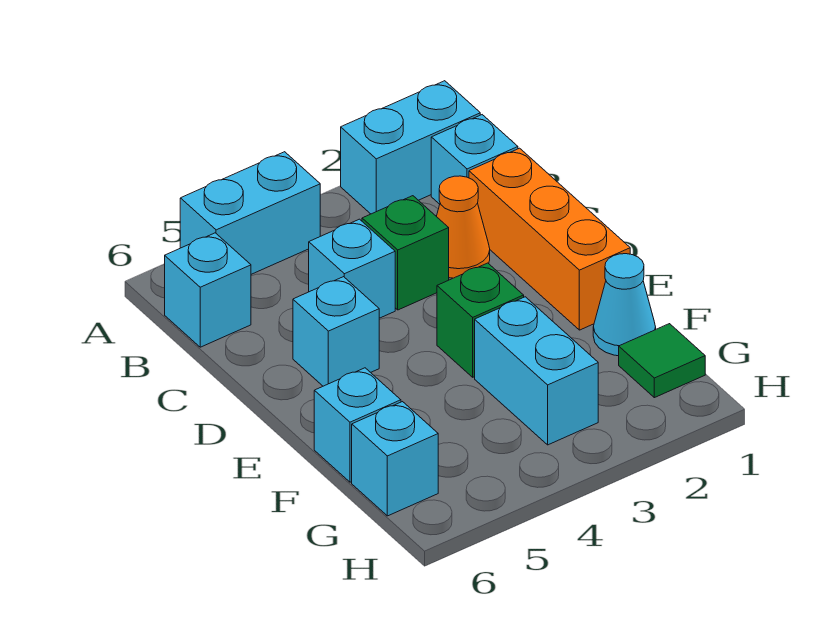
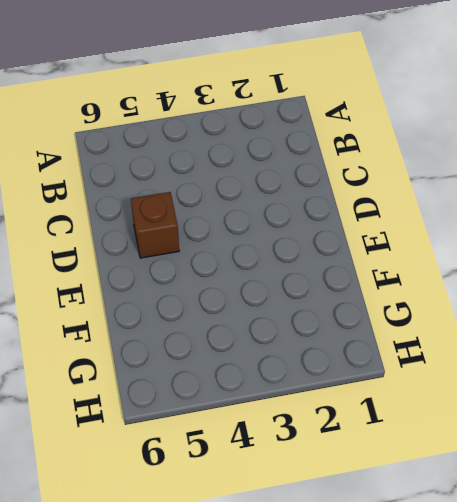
brown brick D5 level 1 -> cyan brick D5 level 1
none -> cyan brick A1:A2 level 1
none -> cyan brick A4:A5 level 1
none -> cyan brick B1 level 1

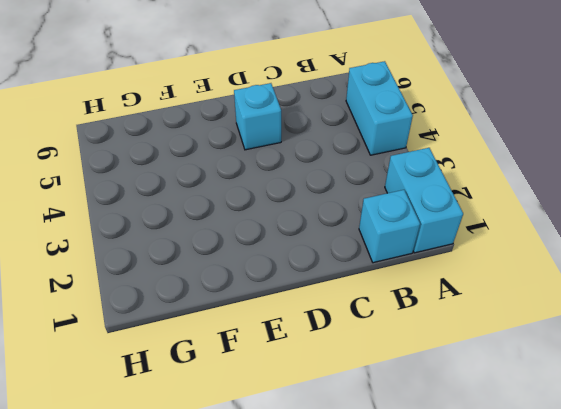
none -> cyan brick B6 level 1
none -> orange brick C1:E1 level 1
none -> orange cone C2 level 1

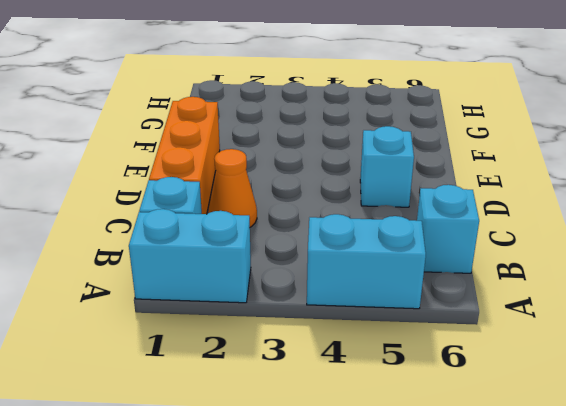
none -> green brick C3 level 1
none -> cyan brick C4 level 1
none -> green brick E3 level 1

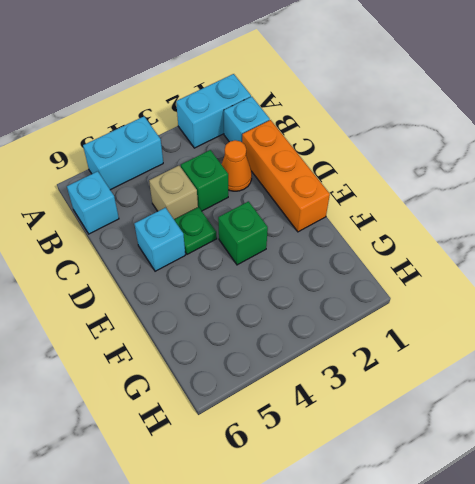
tan brick C4 level 1 -> cyan brick C4 level 1
green plate D4 level 1 -> none
none -> cyan cone F1 level 1
none -> cyan brick F3:G3 level 1
none -> cyan brick F6 level 1

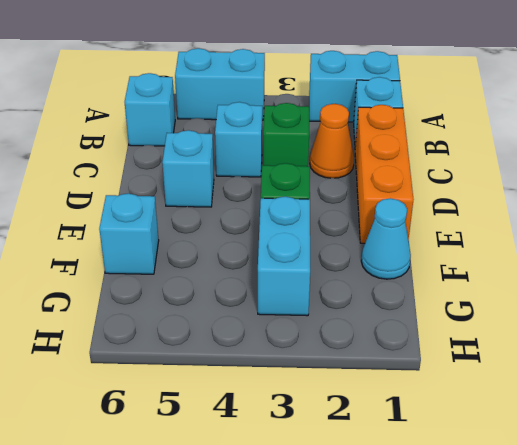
none -> green tile G1 level 1
none -> cyan brick G6 level 1

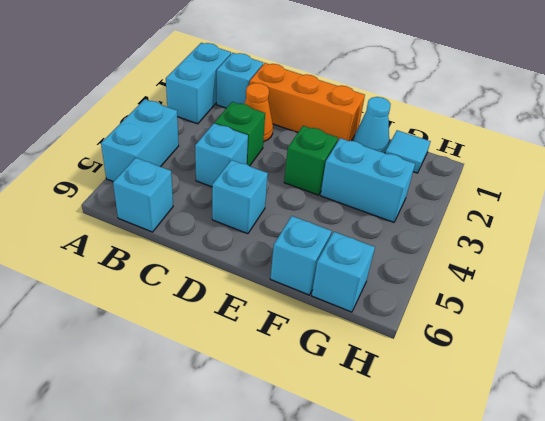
cyan tile G1 level 1 -> green tile G1 level 1

